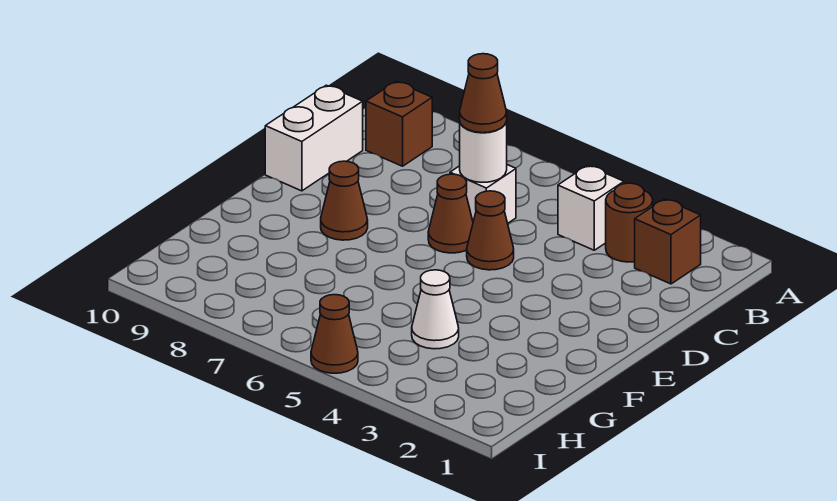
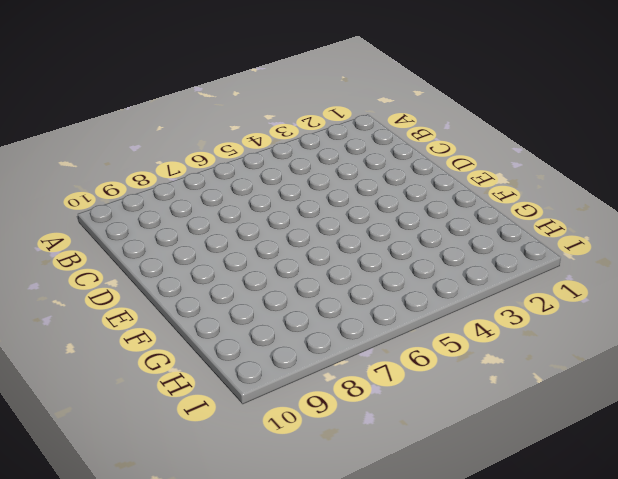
none -> brown brick B2 level 1
none -> brown round brick B3 level 1
none -> white brick B4 level 1

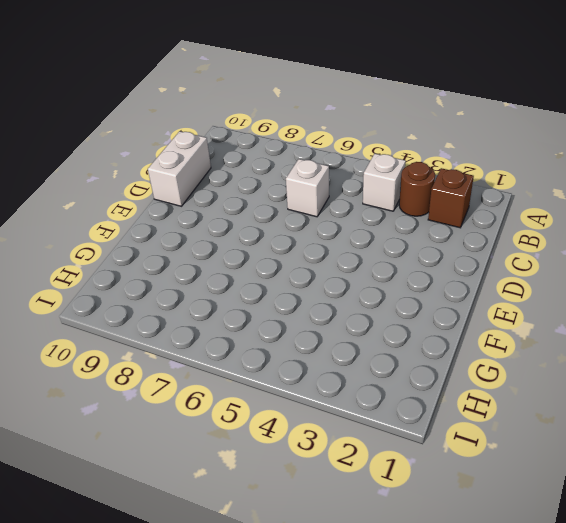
none -> brown brick B9 level 1
none -> brown cone D5 level 1
none -> brown cone D6 level 1

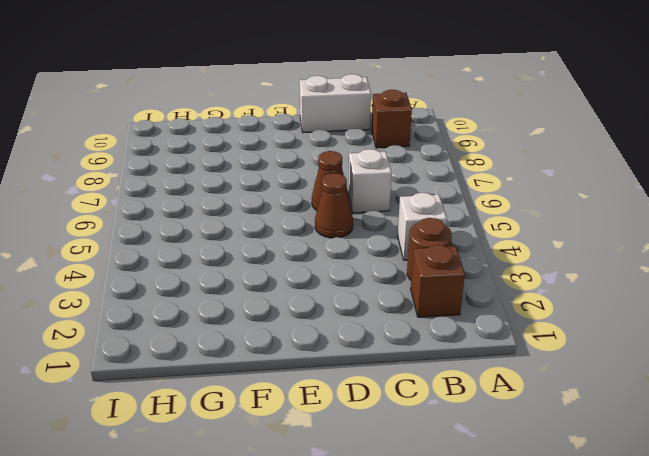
none -> brown cone E8 level 1
none -> white cone G4 level 1
none -> brown cone I5 level 1

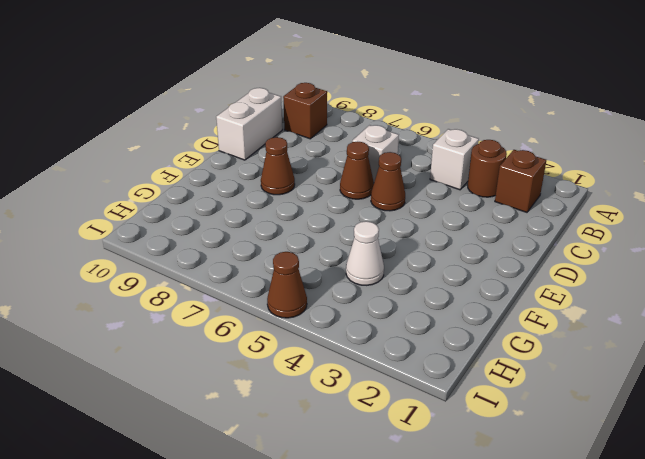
none -> white round brick C6 level 2
none -> brown cone C6 level 3

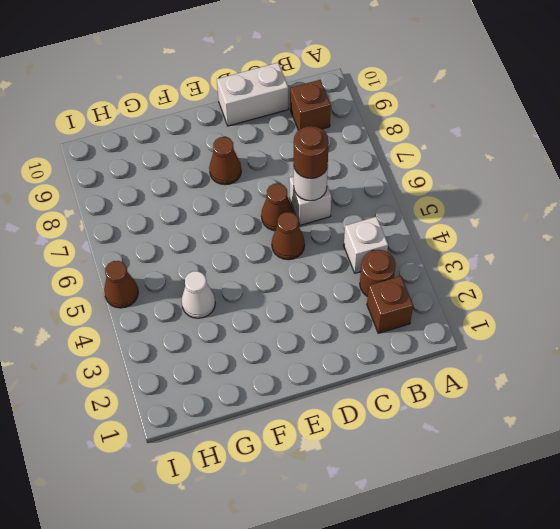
brown round brick C6 level 3 -> brown cone C6 level 3

